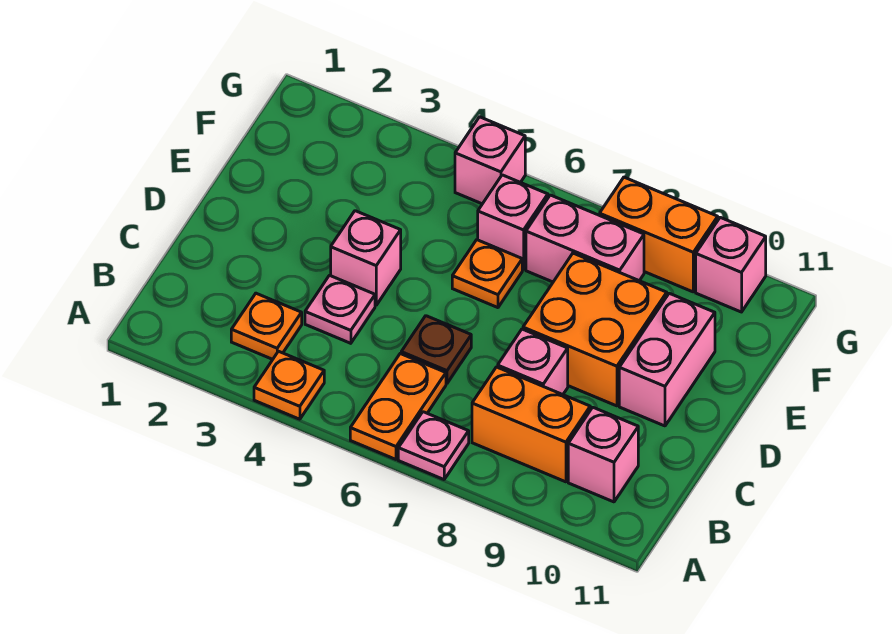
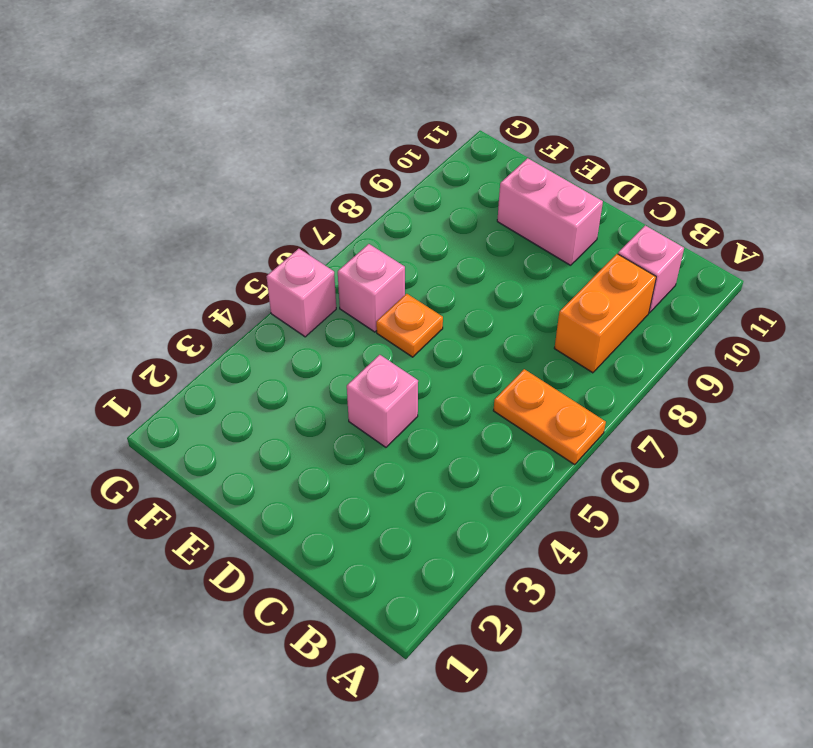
none -> orange plate A4 level 1
none -> pink plate A7 level 1
none -> orange plate B3 level 1

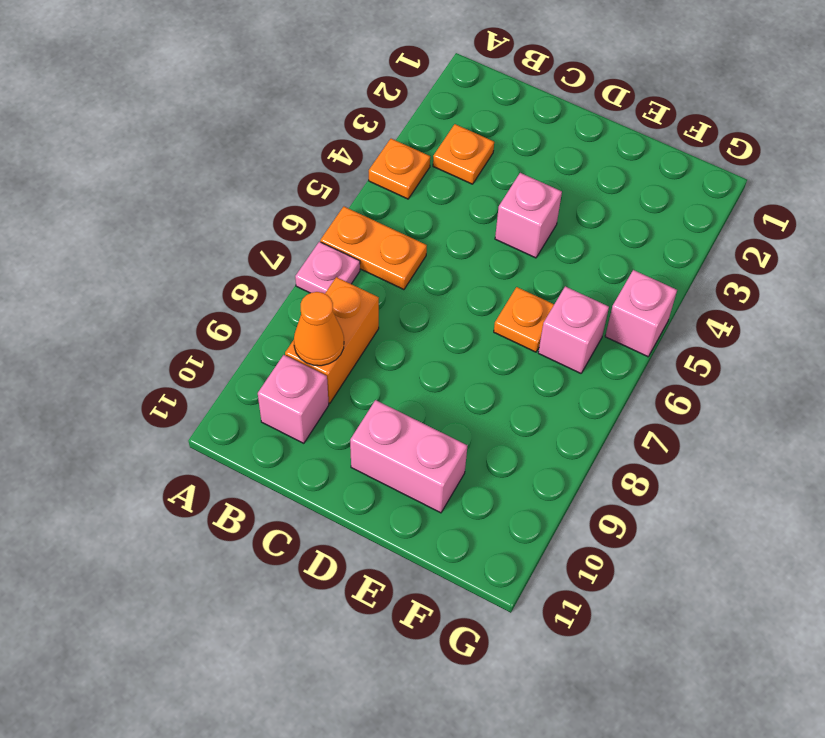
orange cone B9 level 2 -> none
none -> pink plate C4 level 1
none -> brown plate C6 level 1
none -> pink brick C8 level 1

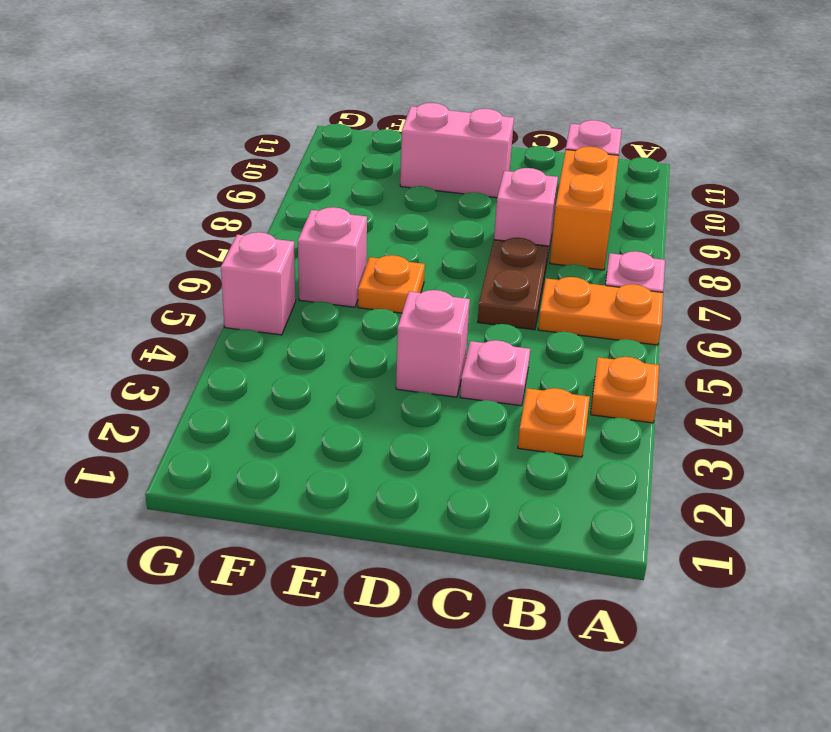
brown plate C6:C7 level 1 -> brown plate C6 level 1
none -> orange brick D8:E9 level 1
none -> pink brick F7:F8 level 1
none -> orange brick G8:G9 level 1

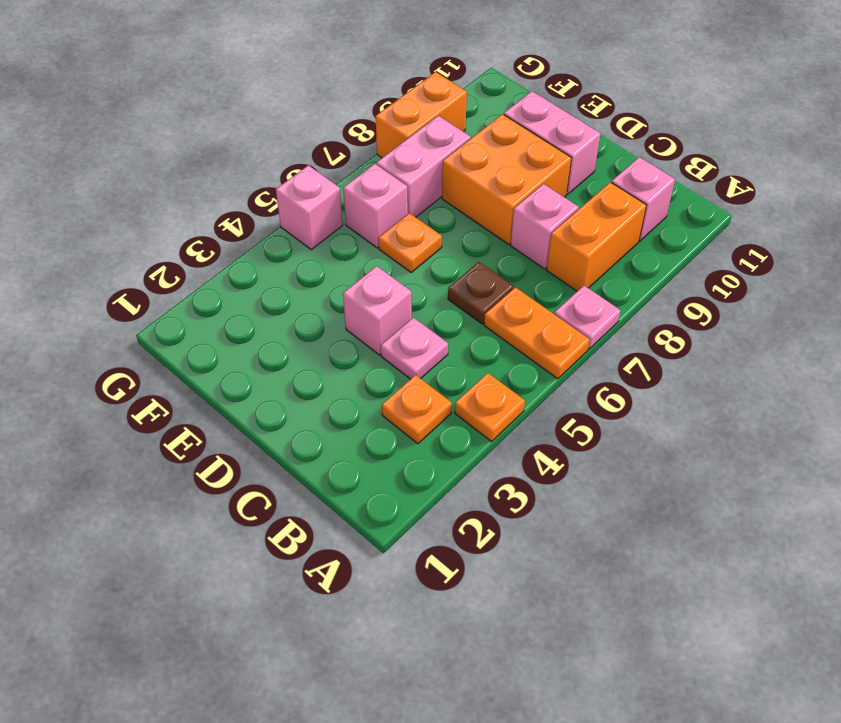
none -> pink brick G10 level 1

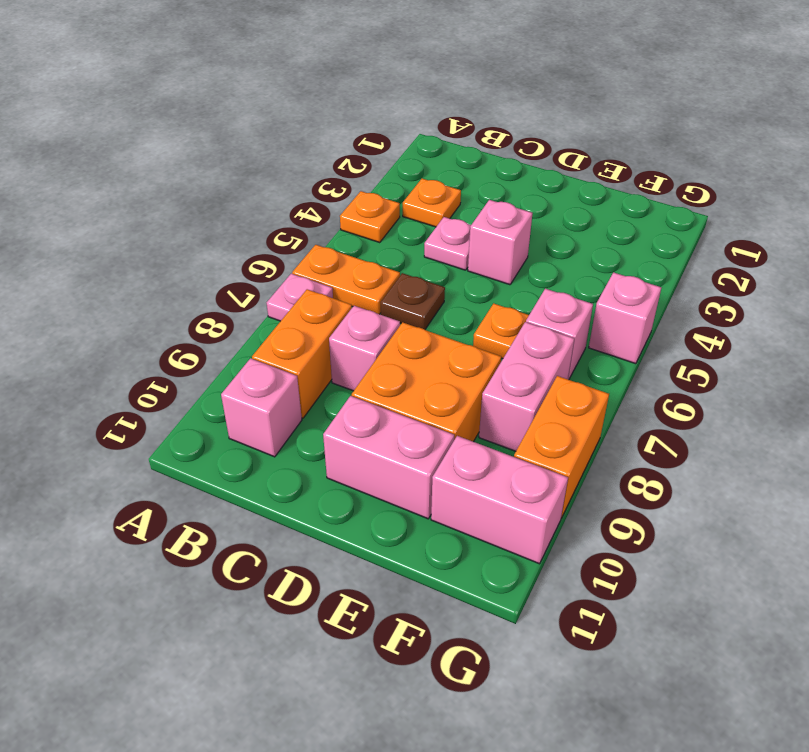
pink brick F10:G10 level 1 -> pink brick G10 level 1

